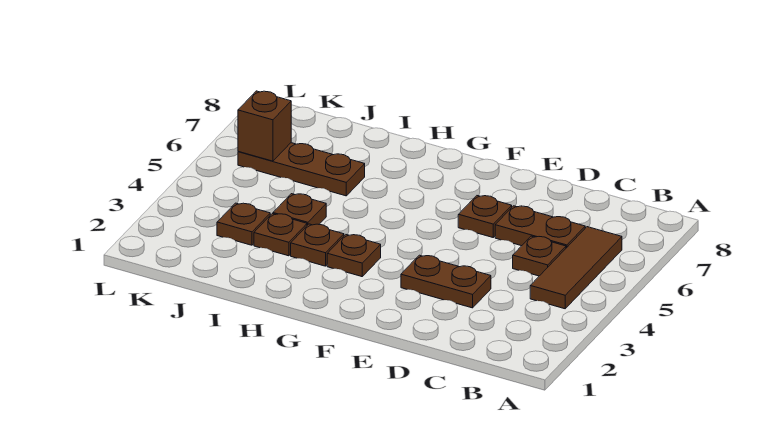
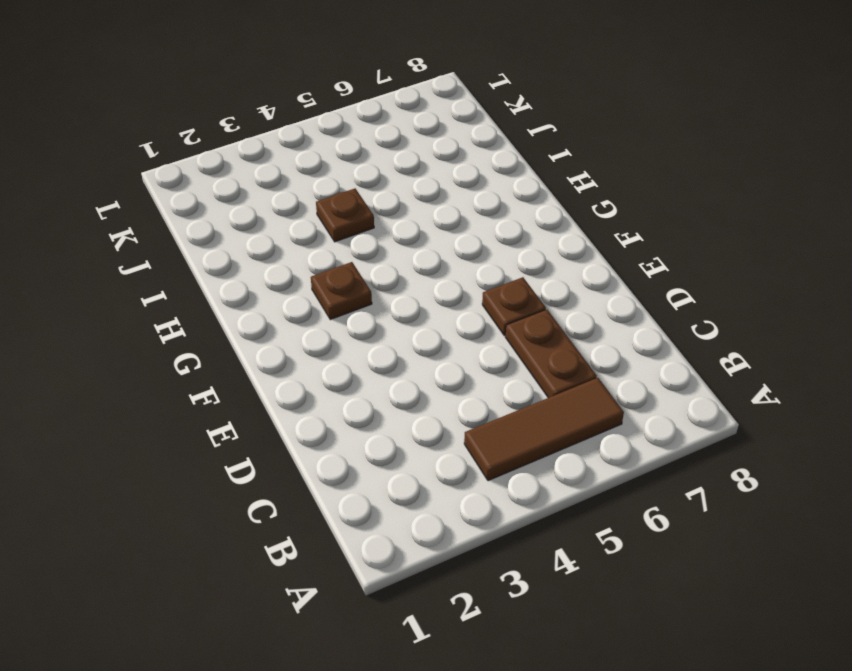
none -> brown plate C5 level 1
none -> brown plate D3:E3 level 1
none -> brown plate H3 level 1

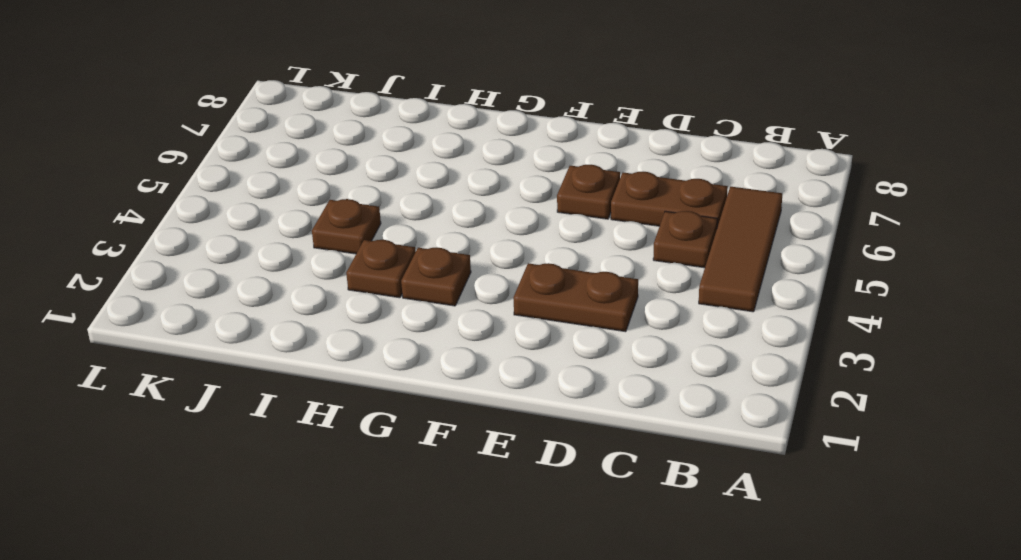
none -> brown plate I3 level 1
none -> brown plate I6:K6 level 1
none -> brown plate J3 level 1

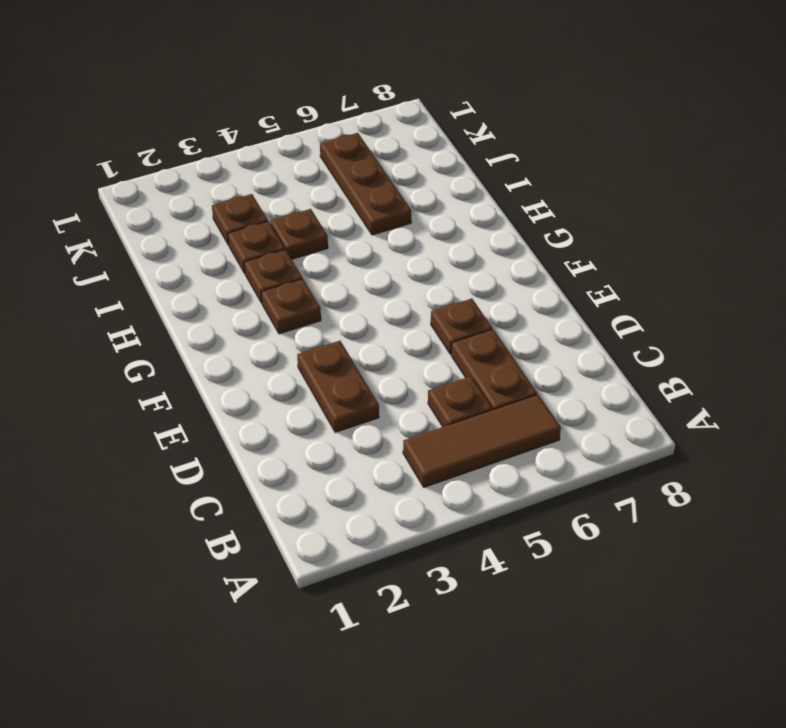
none -> brown brick K6 level 2

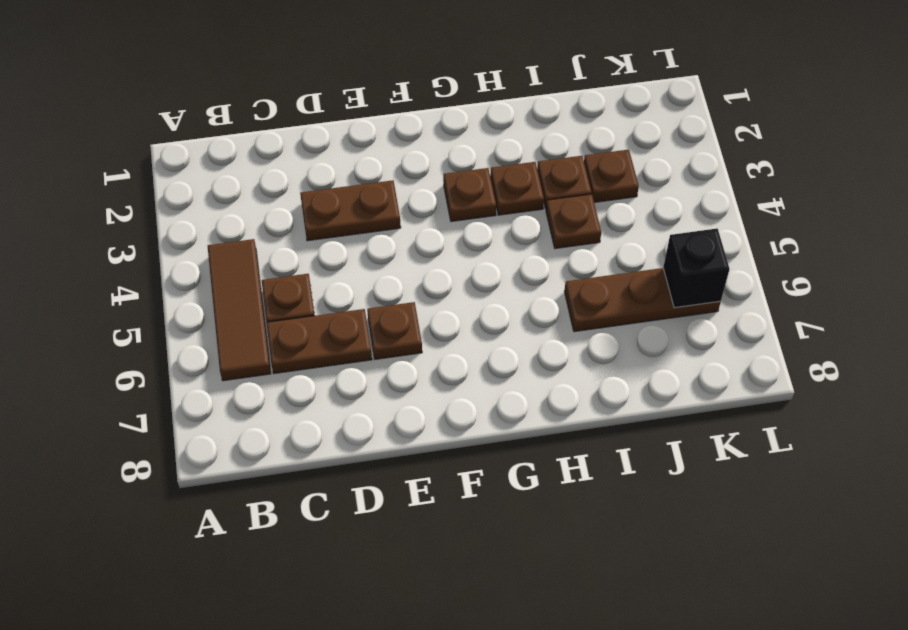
black brick K6 level 2 -> brown brick K6 level 2

